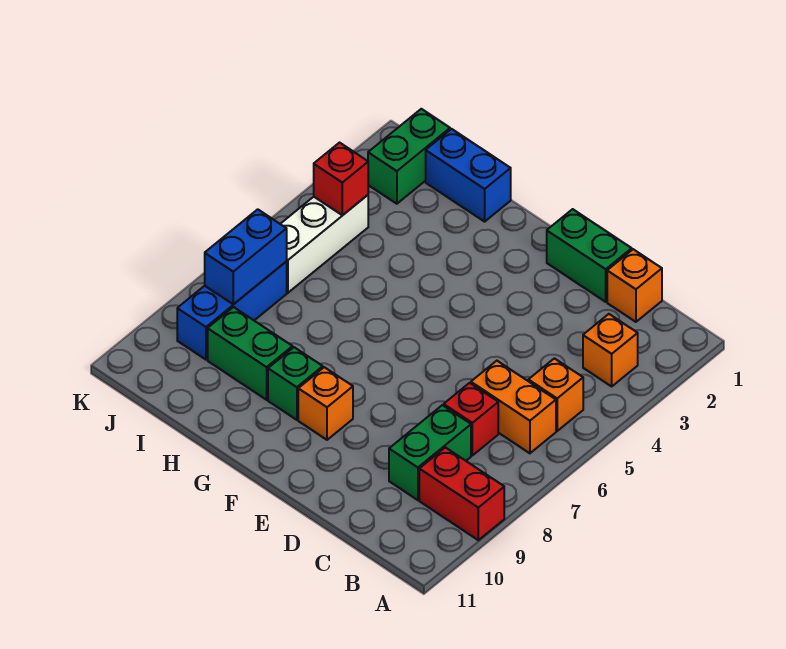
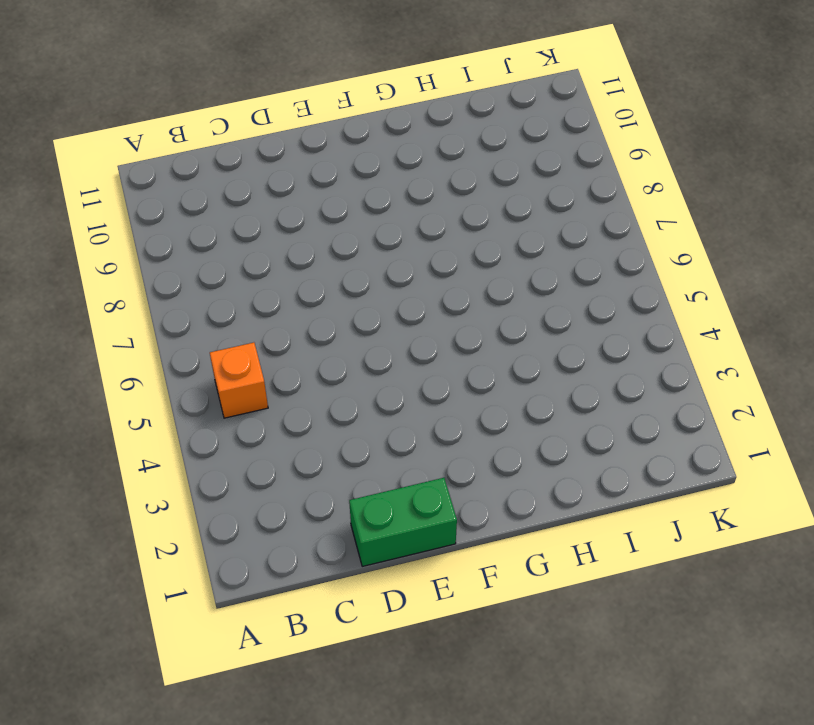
none -> red brick A9:B9 level 1
none -> orange brick B3 level 1
none -> orange brick B6:C6 level 1

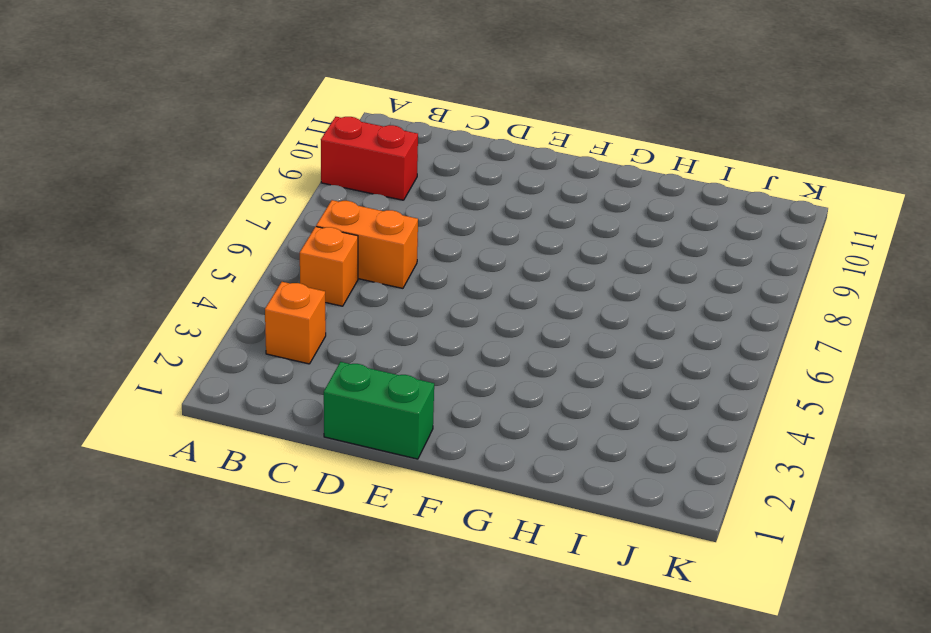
none -> orange brick C1 level 1
none -> red brick C7 level 1
none -> green brick C8:C9 level 1

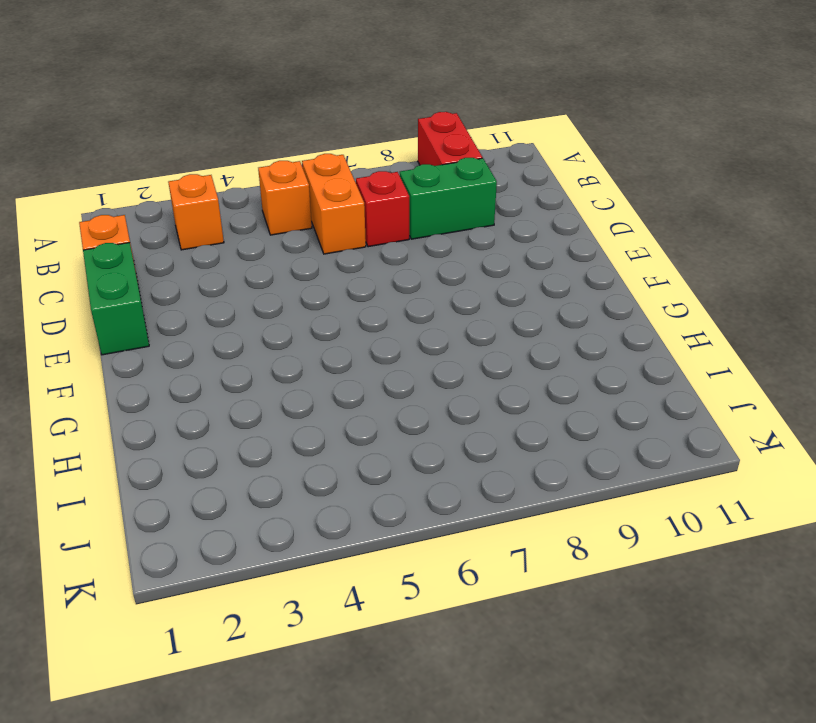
none -> orange brick F9 level 1
none -> green brick G9 level 1
none -> blue brick H1:I1 level 1

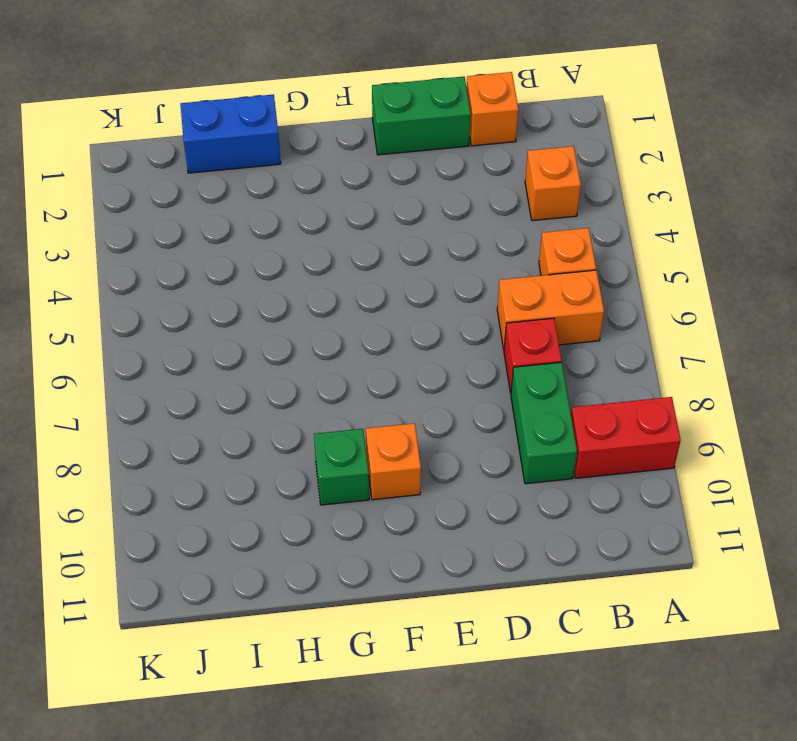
none -> green brick H9:I9 level 1
none -> green brick J1:J2 level 1
none -> white brick J4:J6 level 1

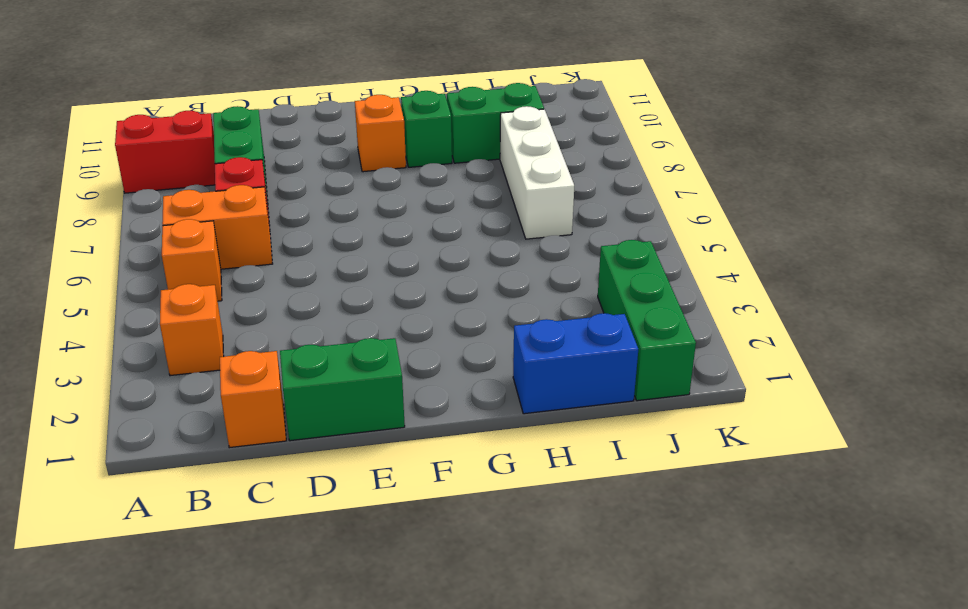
white brick I6:I8 level 1 -> white brick J4:J6 level 1
green brick J1:J3 level 1 -> green brick J1:J2 level 1
none -> blue brick J7:J9 level 1
none -> red brick J4 level 2
none -> blue brick J7:J8 level 2

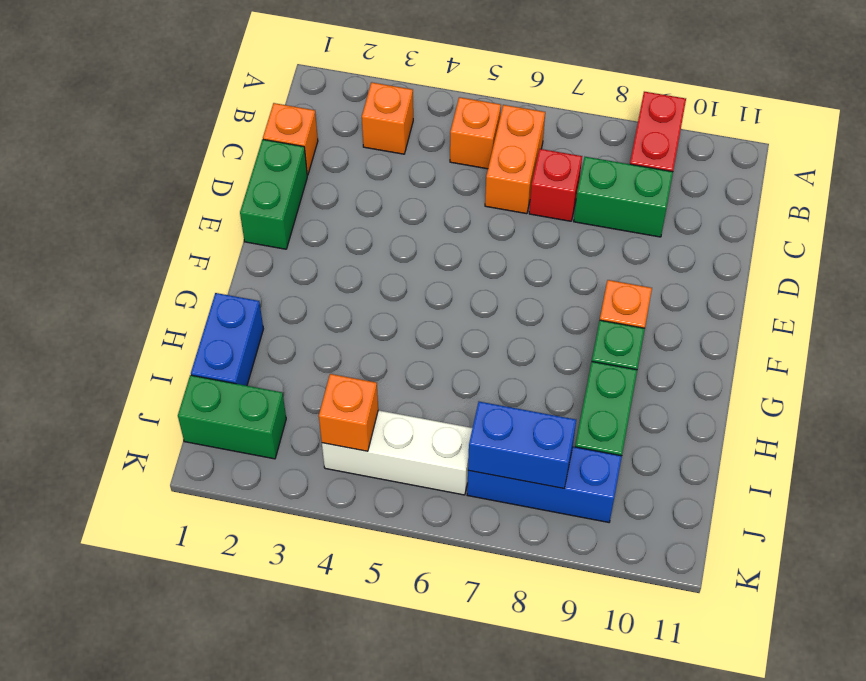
orange brick J4 level 2 -> red brick J4 level 2

